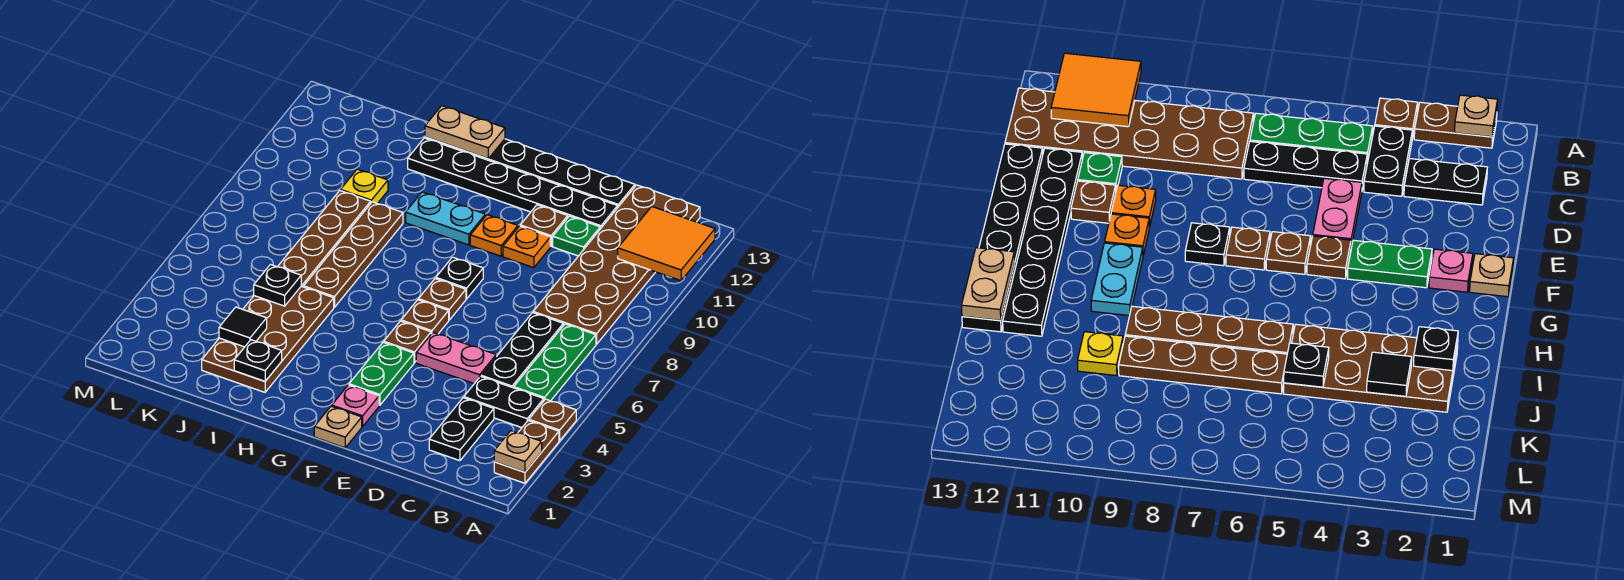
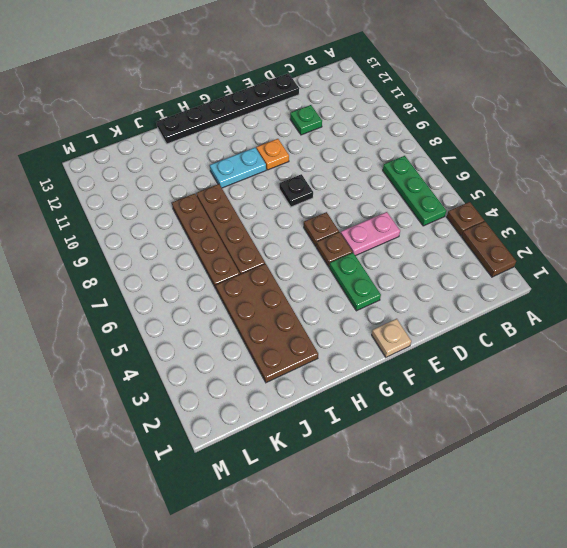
none -> black plate B4:C4 level 1
none -> brown plate B8:C13 level 1
none -> black plate C2:C3 level 1
none -> black plate C5:C7 level 1

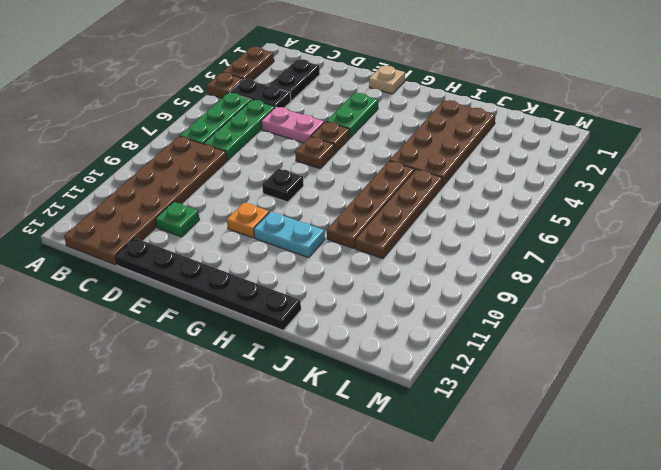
green plate C5:C7 level 1 -> black plate C5:C7 level 1
none -> black plate D12:I12 level 1
none -> orange plate E10 level 1
none -> brown plate E11 level 1
none -> pink plate F2 level 1

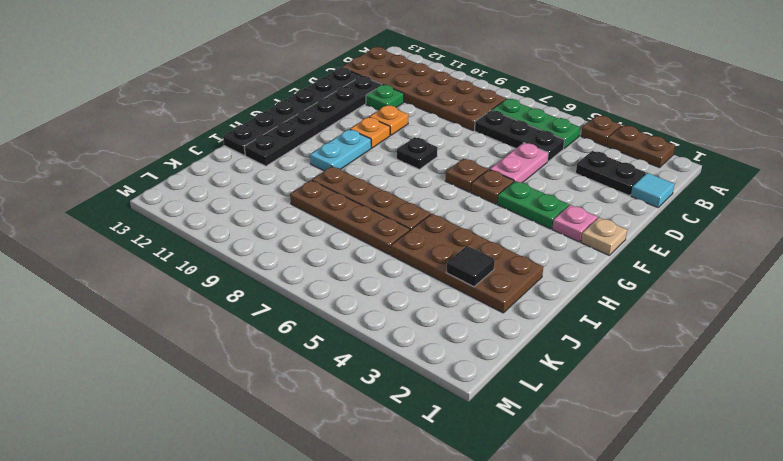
cyan tile C1 level 1 -> none
none -> black plate B4:C4 level 1
none -> brown plate E11 level 1
none -> brown plate F7 level 1
none -> yellow plate J10 level 1

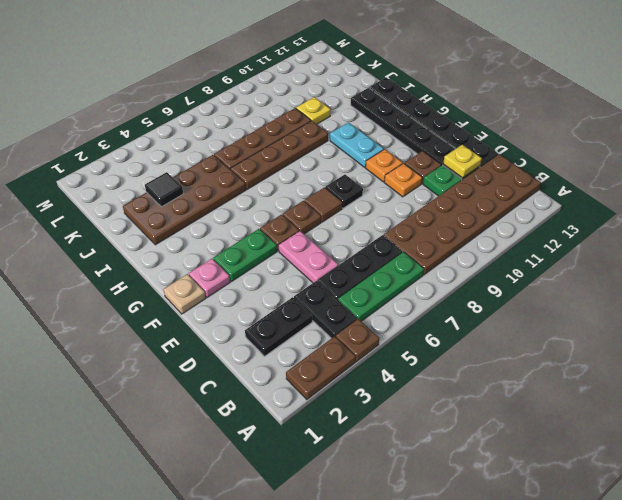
yellow plate D12 level 2 -> none
brown tile F7 level 1 -> brown plate F7 level 1
none -> tan plate A2 level 2
none -> orange tile A11:B12 level 2
none -> tan plate H13:I13 level 2
none -> black plate I2 level 2

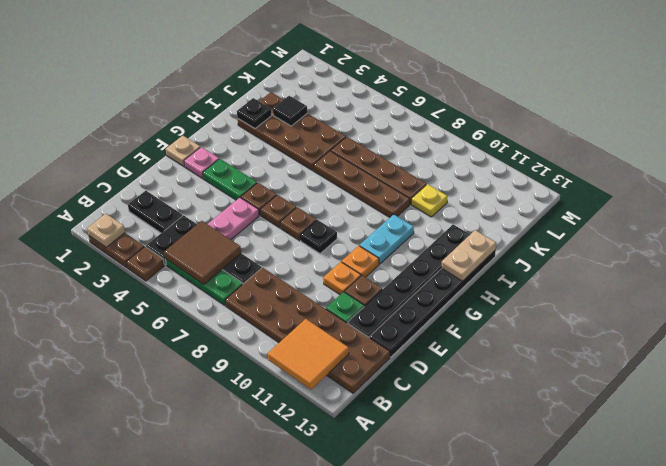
brown tile B5:C6 level 2 -> none
none -> black plate J5 level 2

